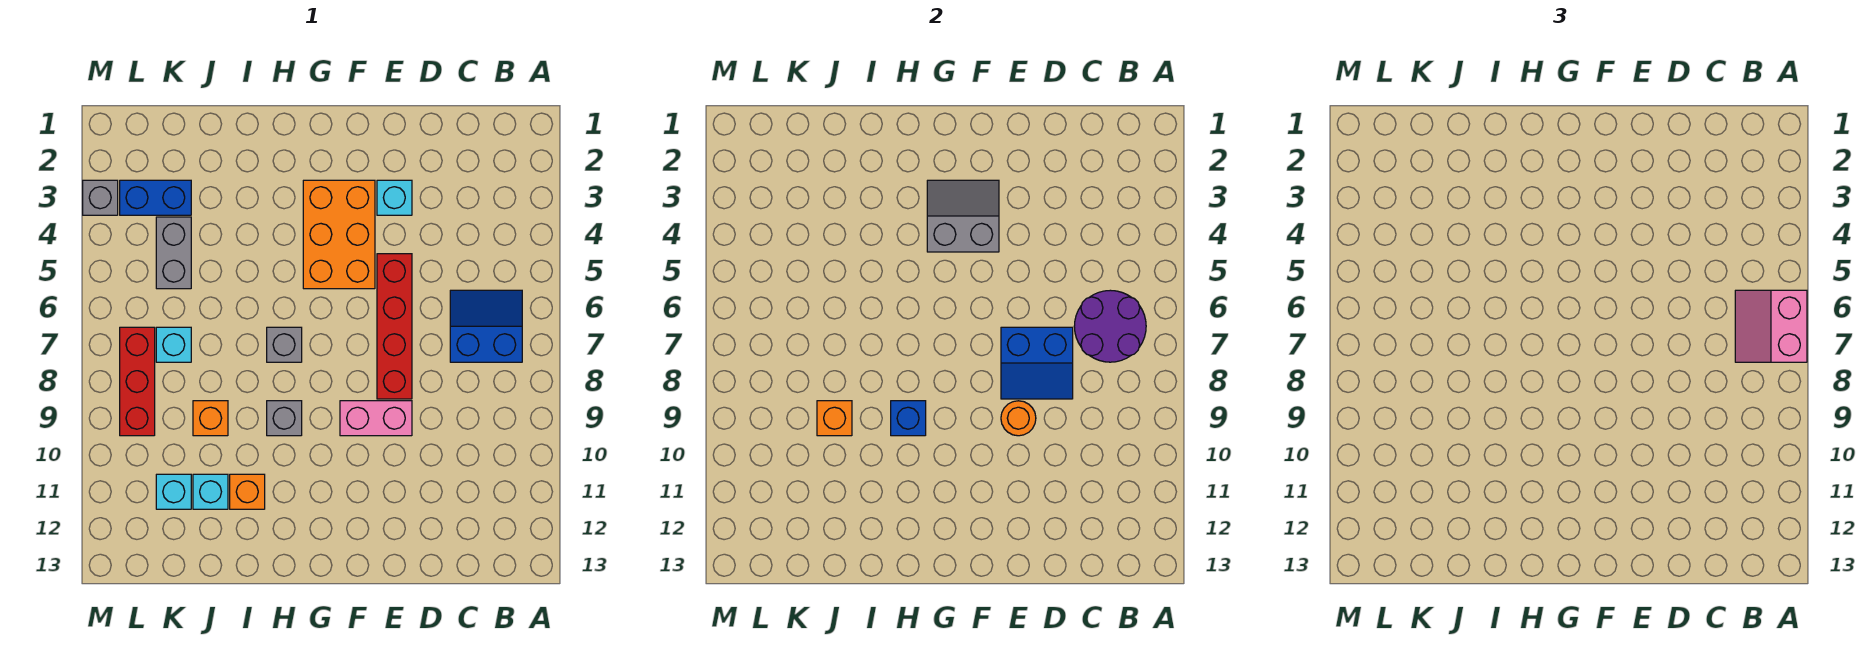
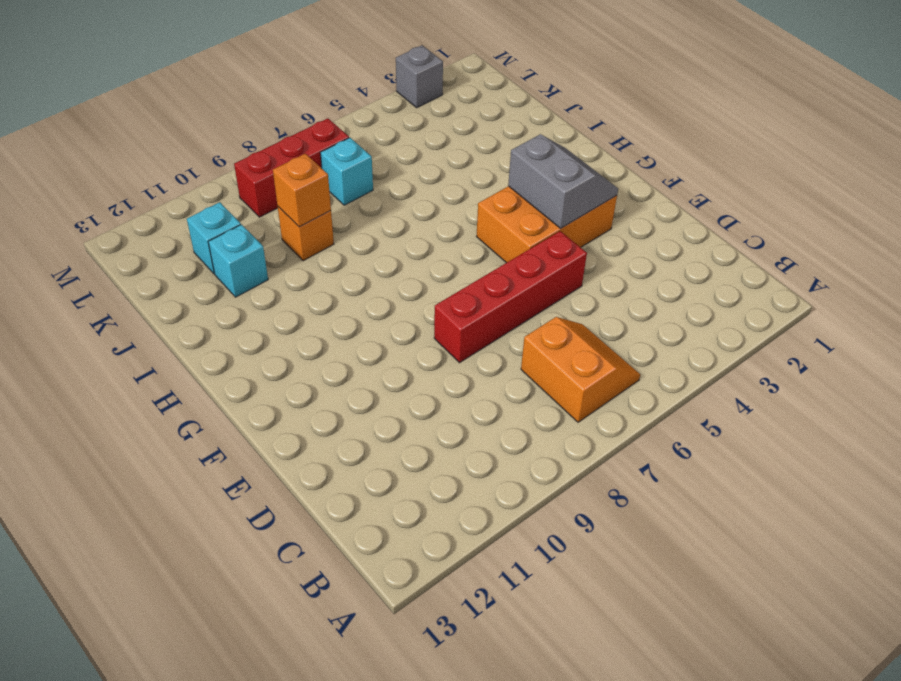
orange slope B6:C7 level 1 top 7 -> blue slope B6:C7 level 1 top 7
none -> cyan brick E3 level 1
none -> pink brick E9:F9 level 1
none -> grey brick H7 level 1

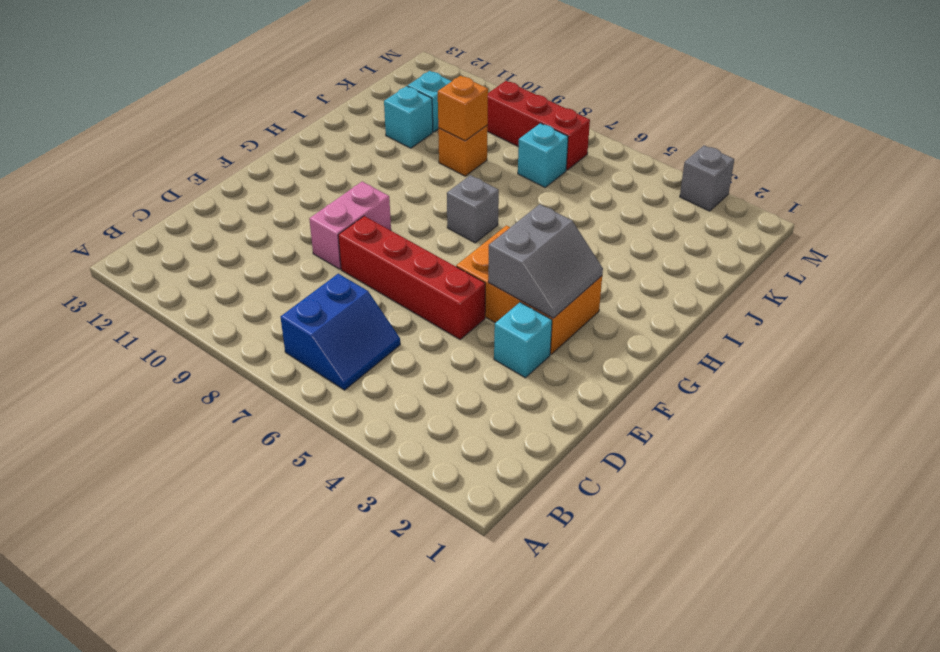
none -> grey brick H9 level 1
none -> orange brick I11 level 1
none -> blue brick K3:L3 level 1

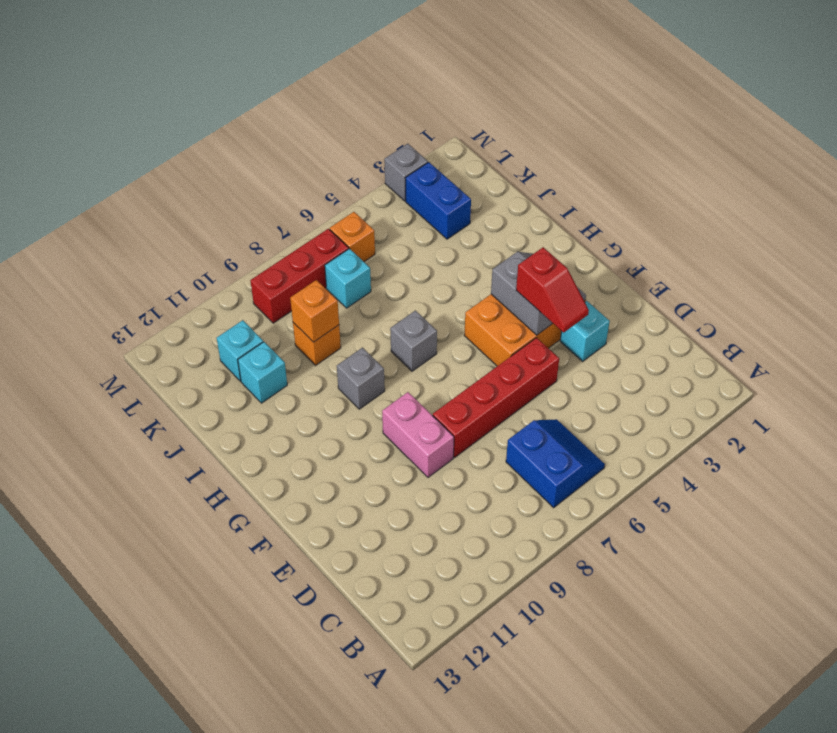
red slope E4:F4 level 3 top F -> none
orange brick L6 level 1 -> orange brick I11 level 1
none -> grey brick K4:K5 level 1
none -> purple round brick B6:C7 level 2
none -> blue slope D7:E8 level 2 top 7

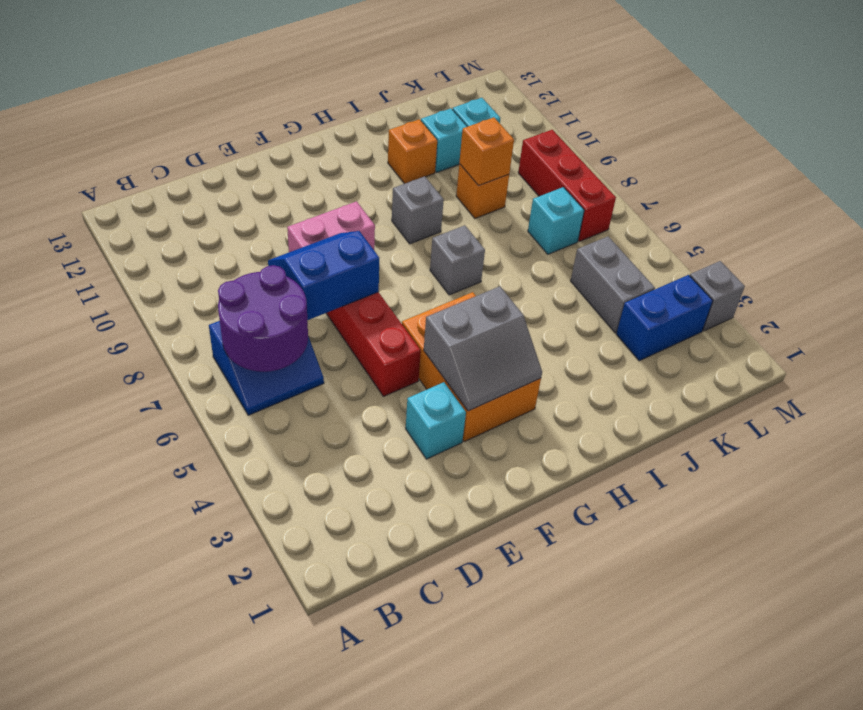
none -> orange round brick E9 level 2
none -> blue brick H9 level 2
none -> pink slope A6:B7 level 3 top A

